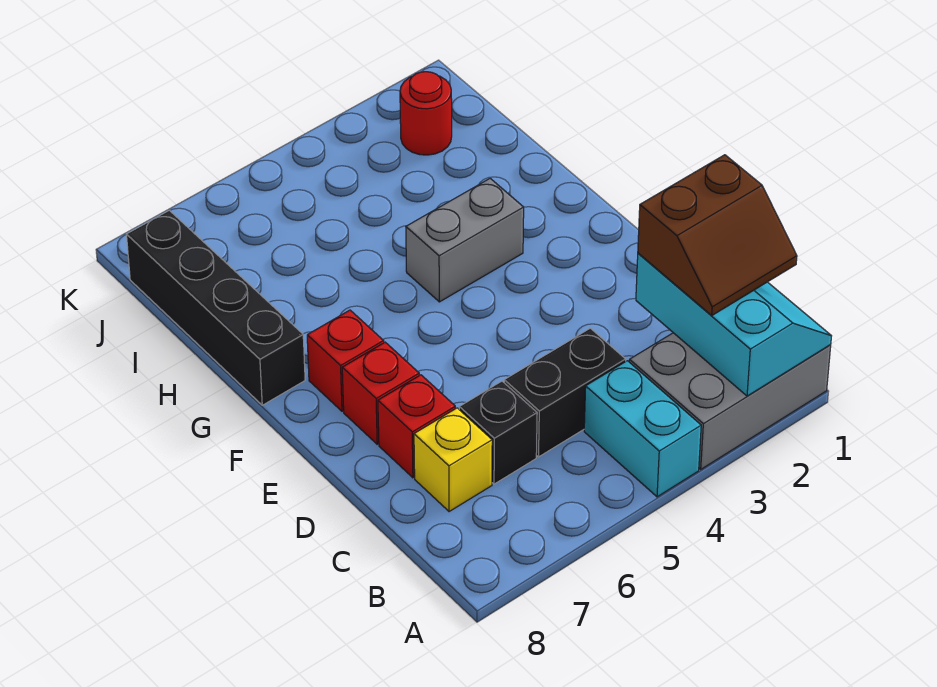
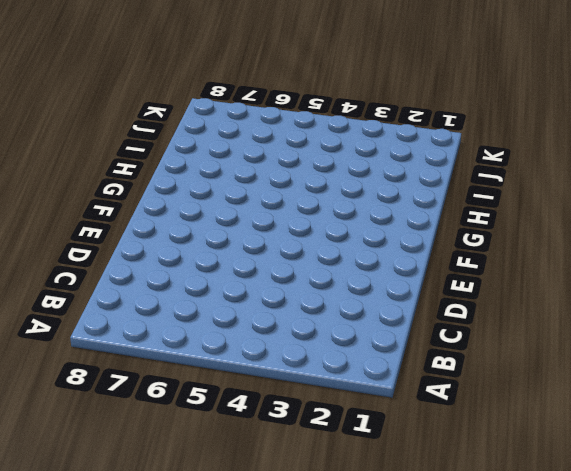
none -> grey brick A1:B3 level 1
none -> cyan brick A4:B4 level 1
none -> black brick C4:C5 level 1

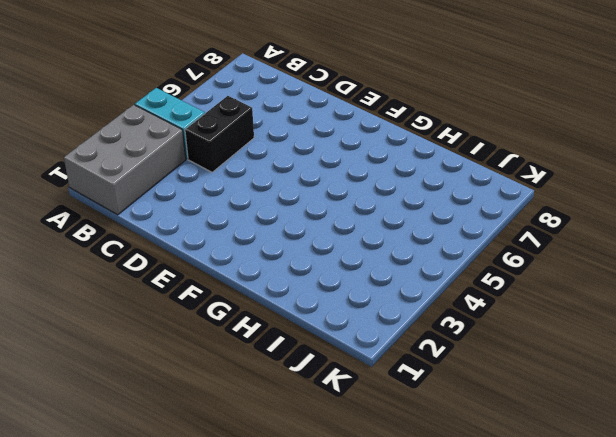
none -> black brick C6 level 1
none -> yellow brick C7 level 1
none -> red brick D7 level 1

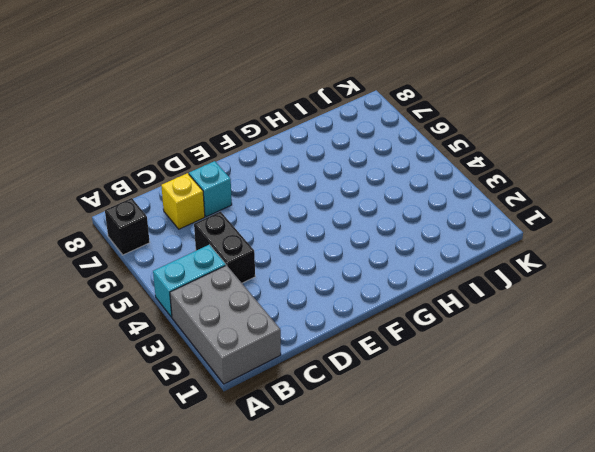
black brick A7 level 1 -> black brick C6 level 1
cyan brick D7 level 1 -> red brick D7 level 1
none -> red brick E7 level 1
none -> red brick F7 level 1
none -> grey brick G3:G4 level 1

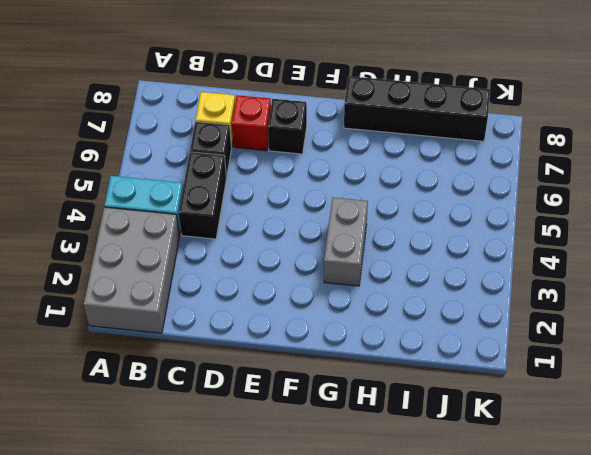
black brick E7 level 1 -> red brick E7 level 1
none -> red brick F7 level 1
none -> red round brick J2 level 1
none -> cyan slope A1:C2 level 2 top 2

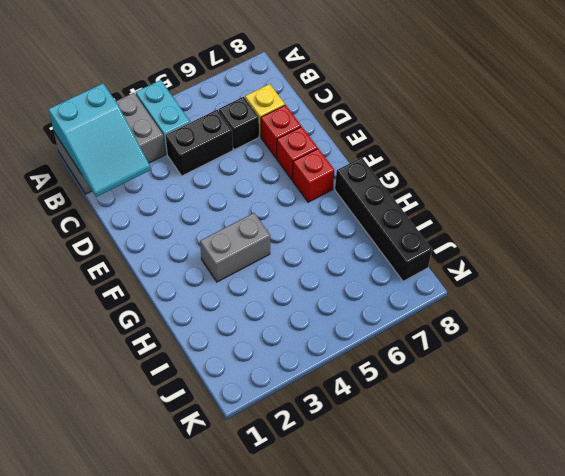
cyan slope A1:C2 level 2 top A -> cyan slope A1:C2 level 2 top 2
none -> red round brick J2 level 1
none -> brown slope B1:C2 level 3 top C

